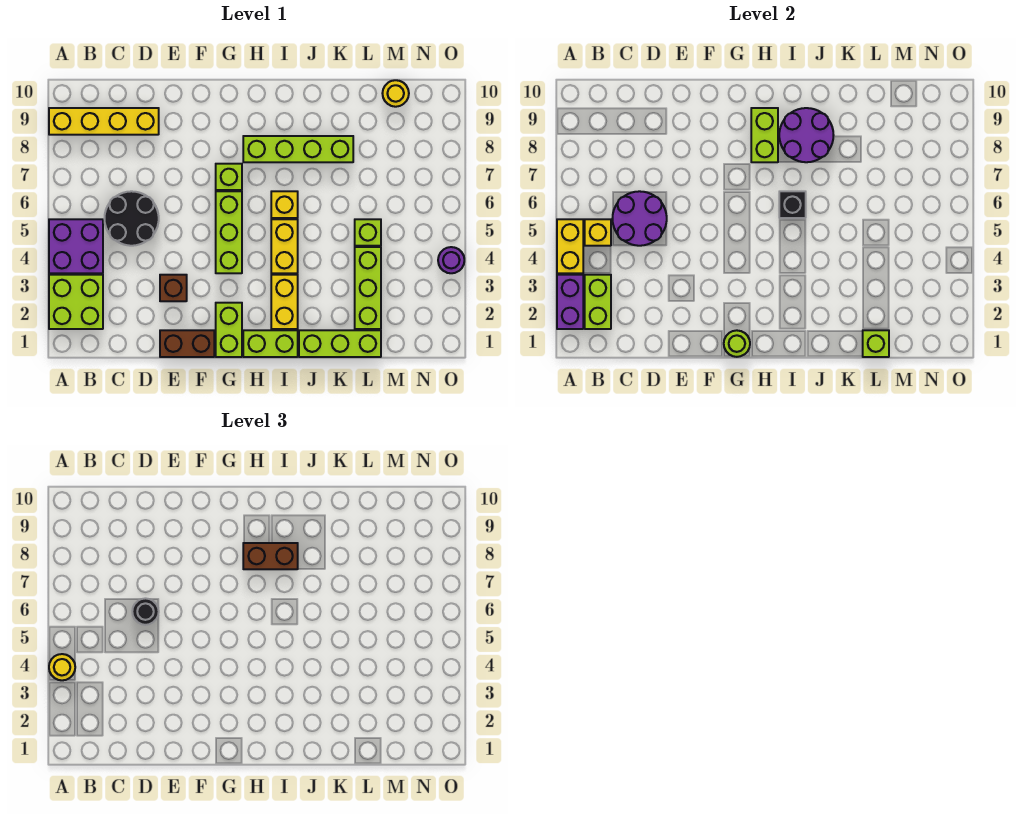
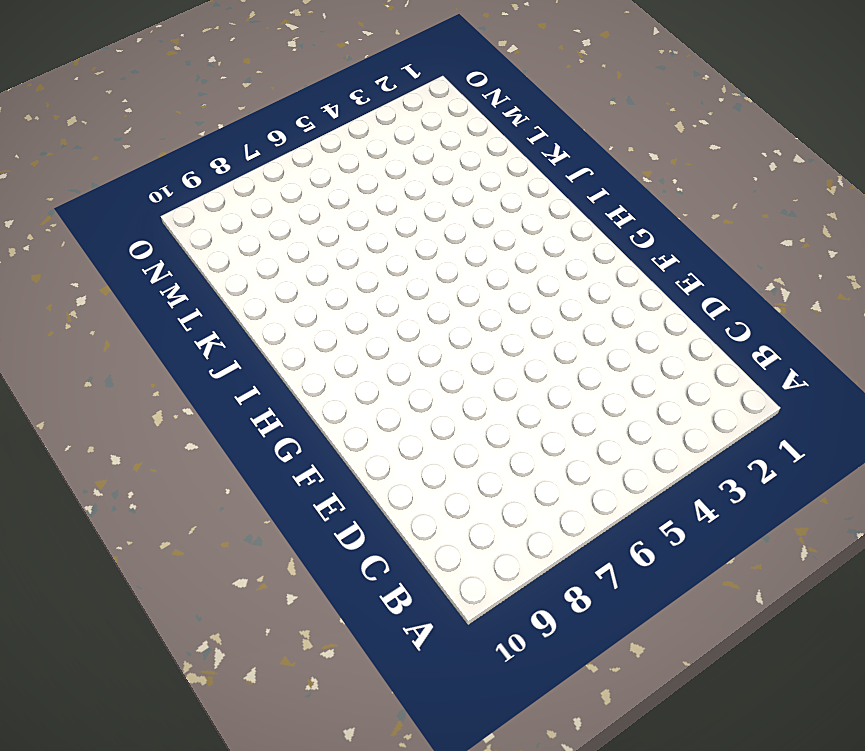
none -> lime brick A2:B3 level 1
none -> purple brick A4:B5 level 1
none -> yellow brick A9:D9 level 1
none -> black round brick C5:D6 level 1

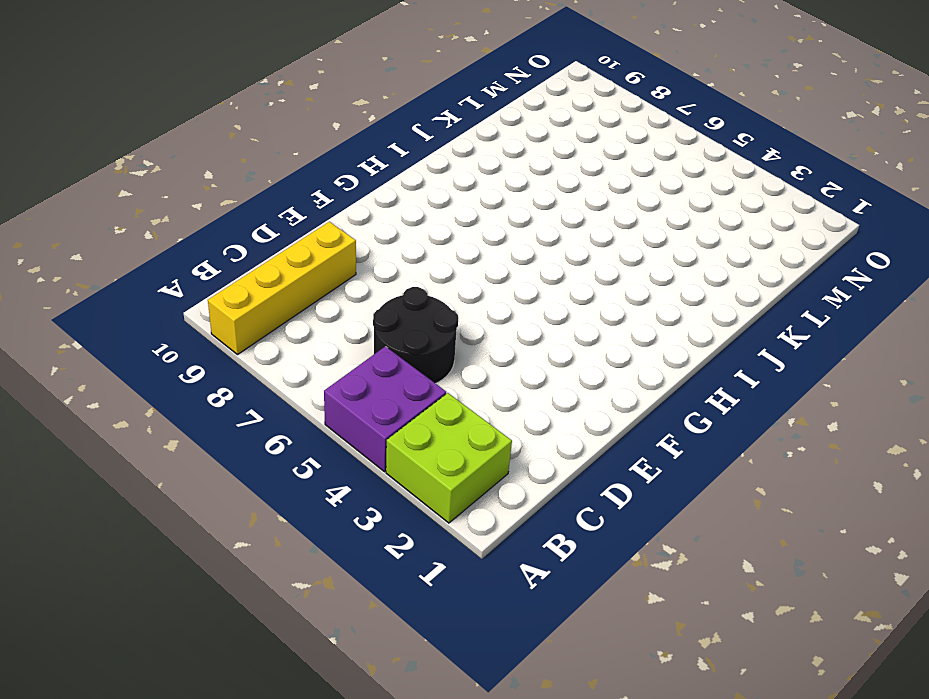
none -> brown brick E1:F1 level 1
none -> brown brick E3 level 1
none -> lime brick G1:G2 level 1
none -> lime brick G4:G6 level 1

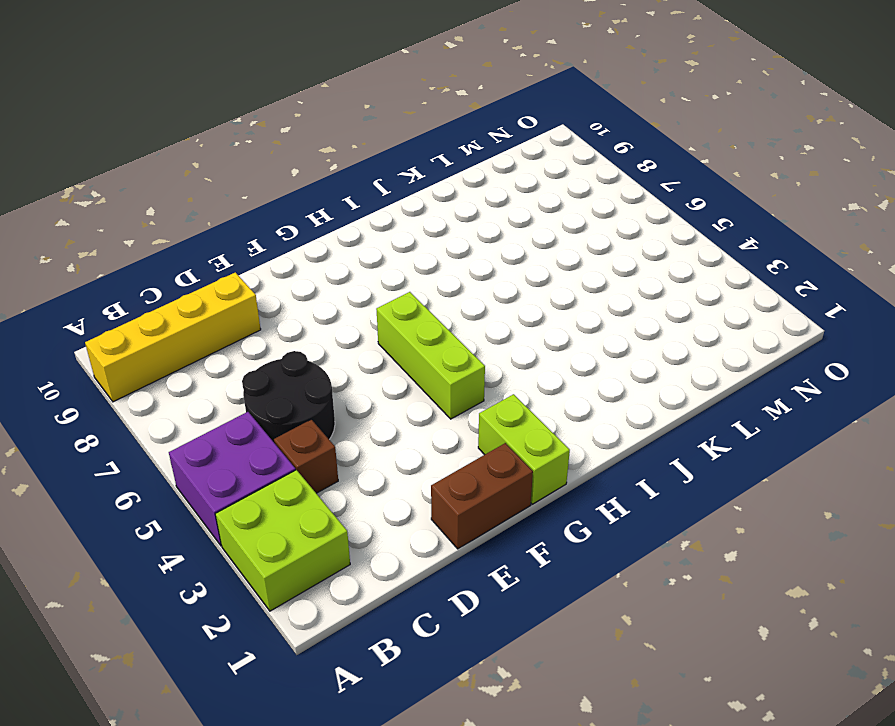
brown brick C4 level 1 -> brown brick E3 level 1
none -> lime brick G7 level 1
none -> lime brick H1:I1 level 1
none -> lime brick H8:K8 level 1
none -> yellow brick I2:I3 level 1

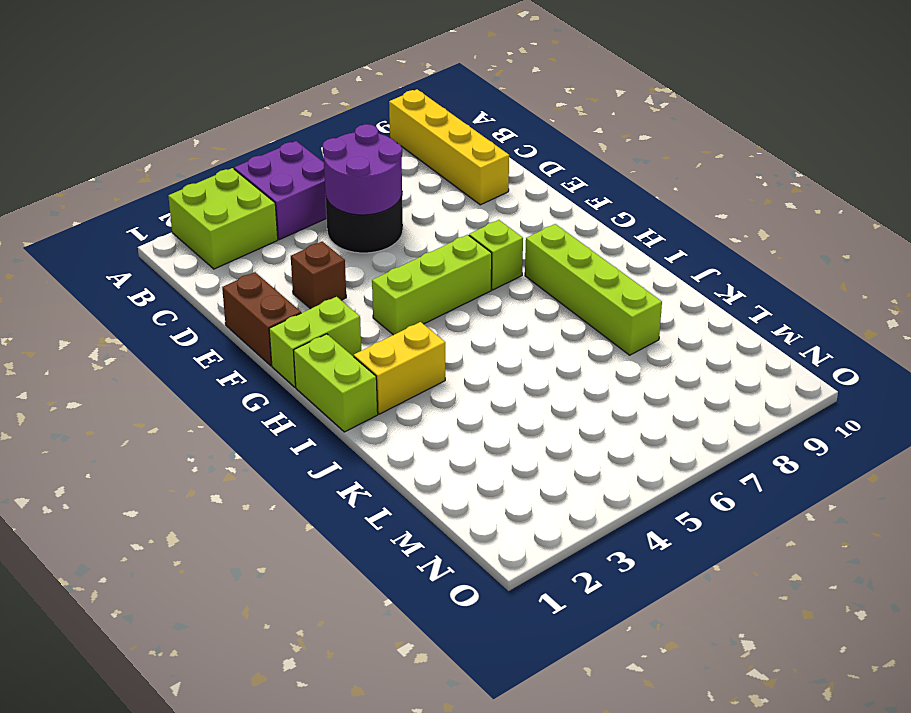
none -> yellow brick I4:I5 level 1
none -> yellow brick I6 level 1
none -> lime brick J1:L1 level 1
none -> lime brick L2:L4 level 1

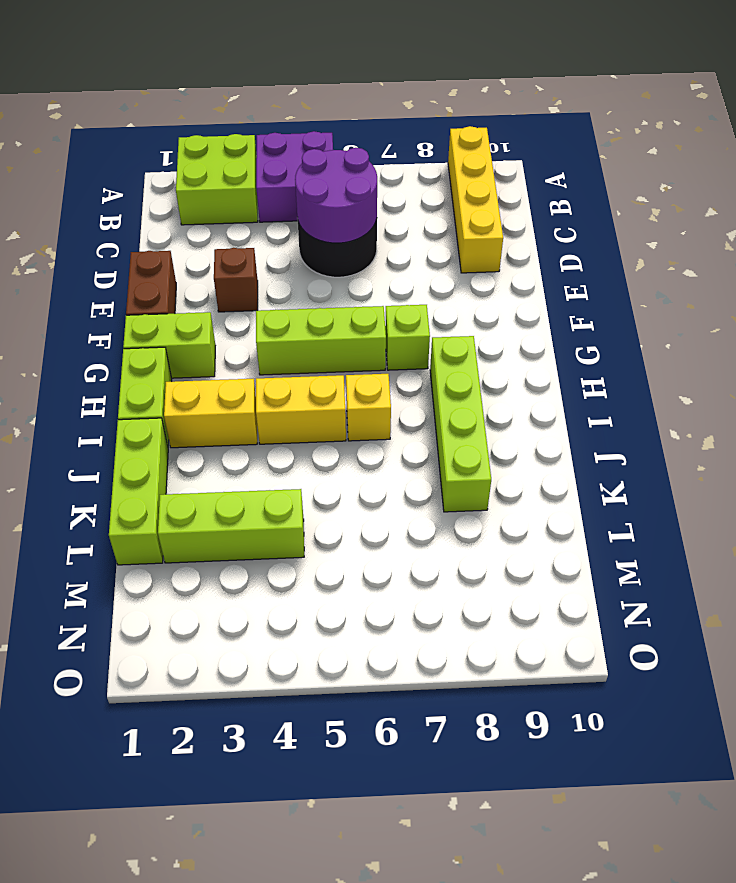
none -> lime brick L5 level 1
none -> yellow round brick M10 level 1
none -> purple round brick O4 level 1
none -> purple brick A2:A3 level 2

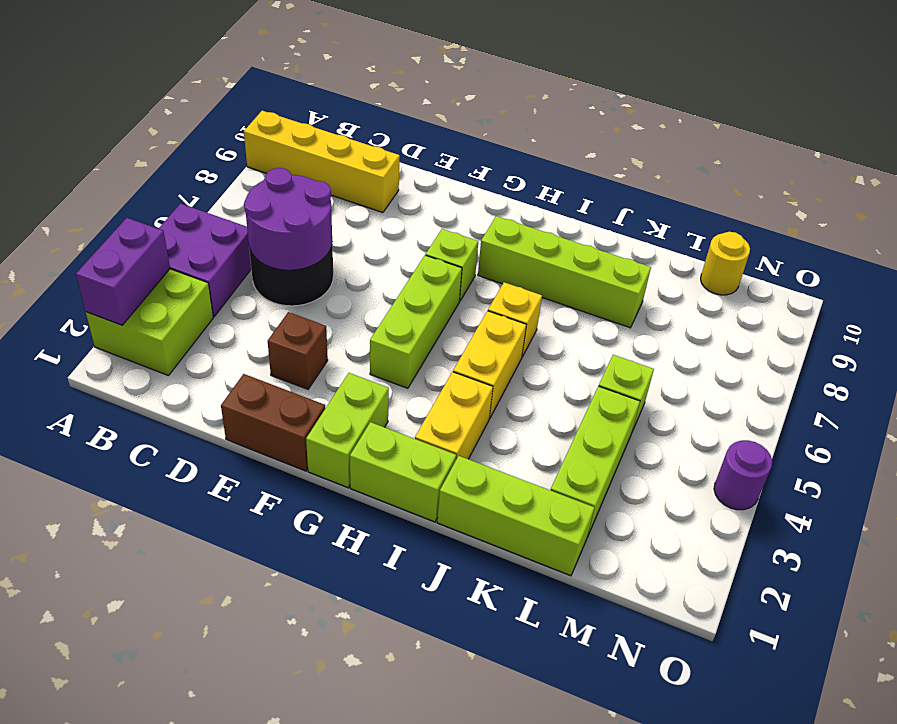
none -> yellow brick A4:A5 level 2
none -> lime brick B2:B3 level 2
none -> yellow brick B5 level 2
none -> lime round brick G1 level 2

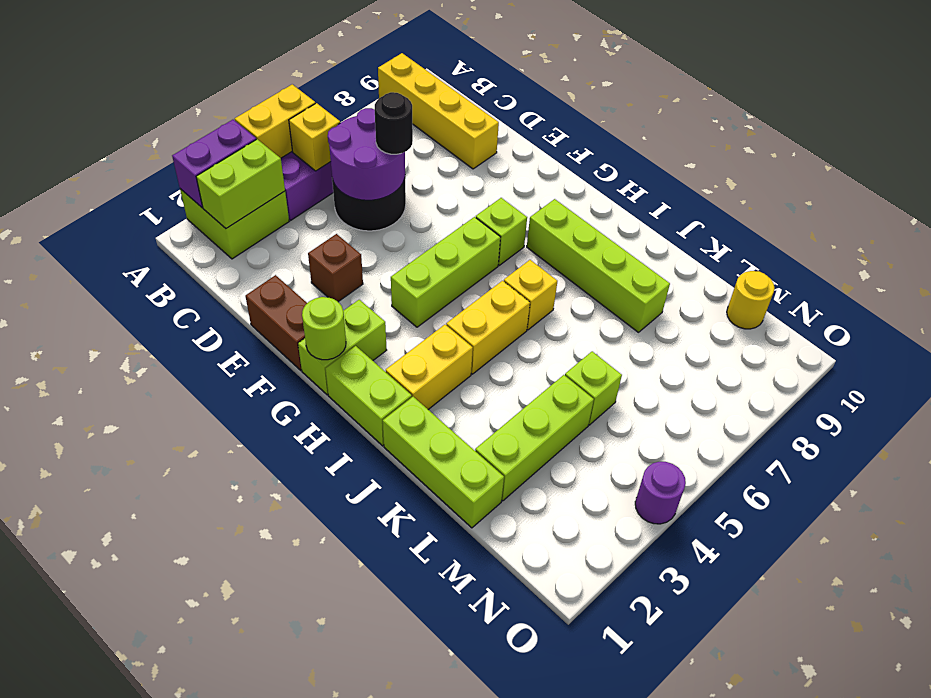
none -> lime brick H8:H9 level 2
none -> black brick I6 level 2
none -> purple round brick I8:J9 level 2
none -> lime brick L1 level 2

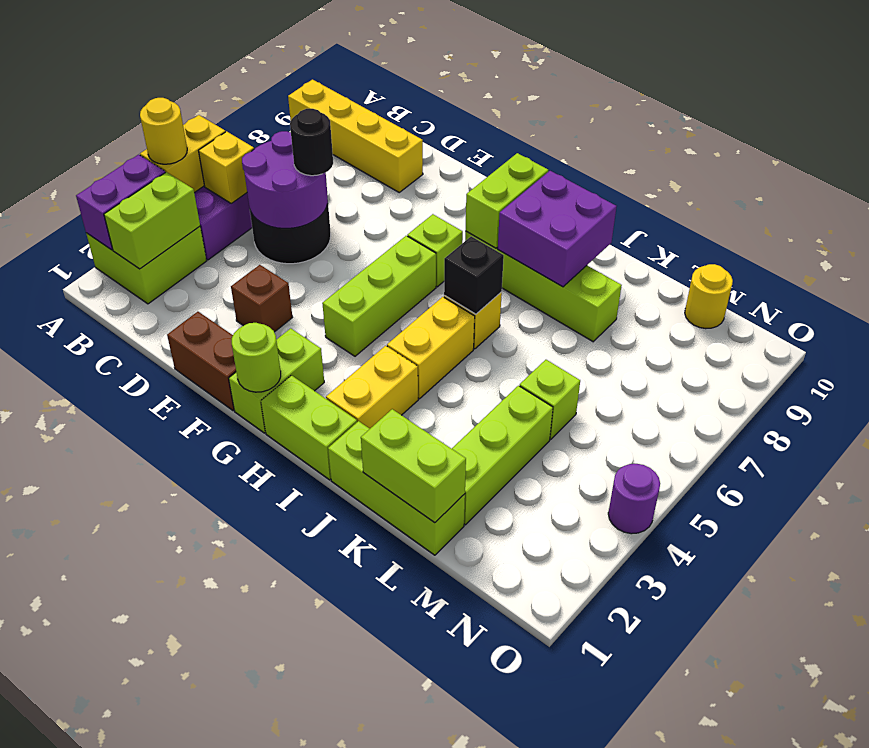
purple brick I8:J9 level 2 -> purple round brick I8:J9 level 2
lime brick K1:L1 level 2 -> lime brick L1 level 2
none -> brown brick H8:I8 level 3

